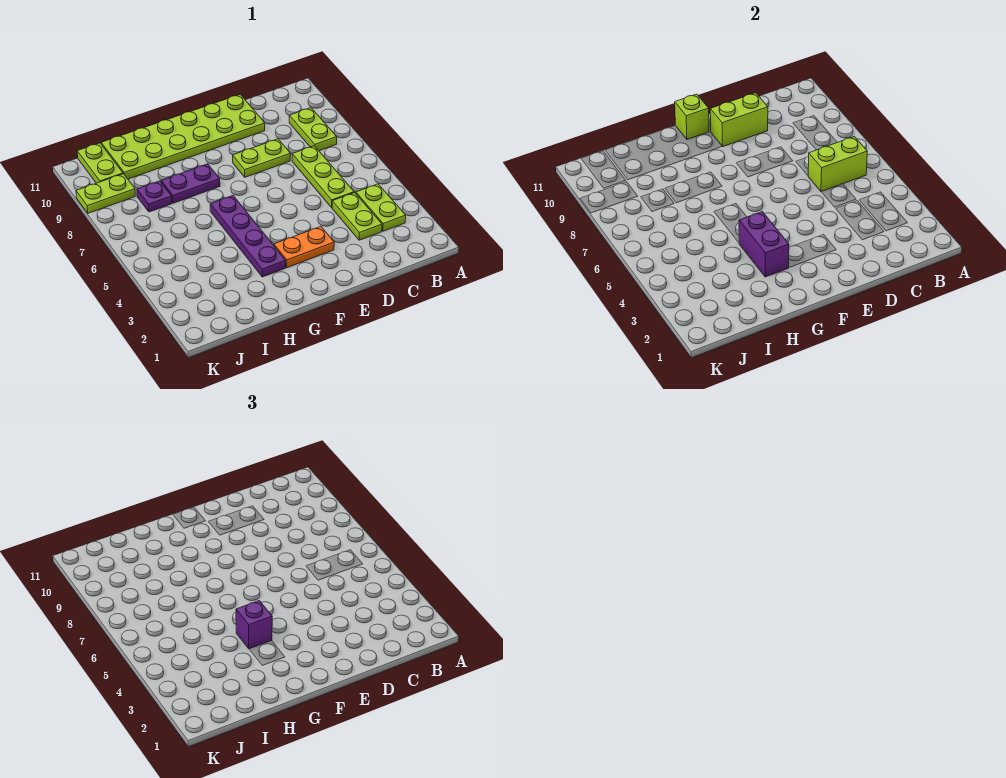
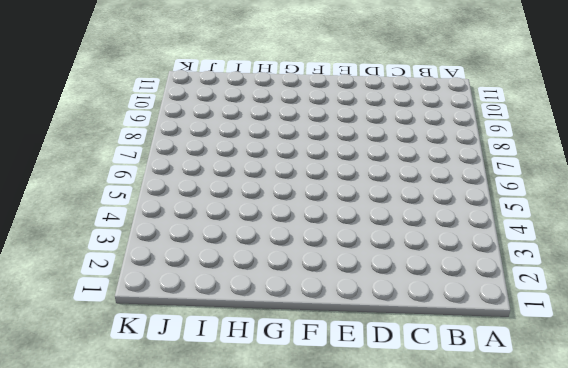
none -> lime plate B3:B4 level 1
none -> lime plate B8:B9 level 1
none -> lime plate C3:C4 level 1

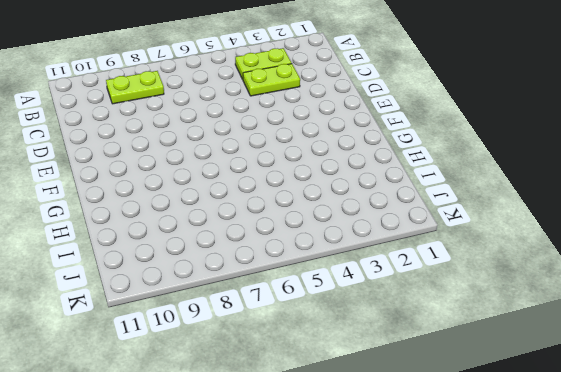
none -> lime plate C5:C7 level 1
none -> lime plate D8:E8 level 1
none -> lime plate D10:I11 level 1

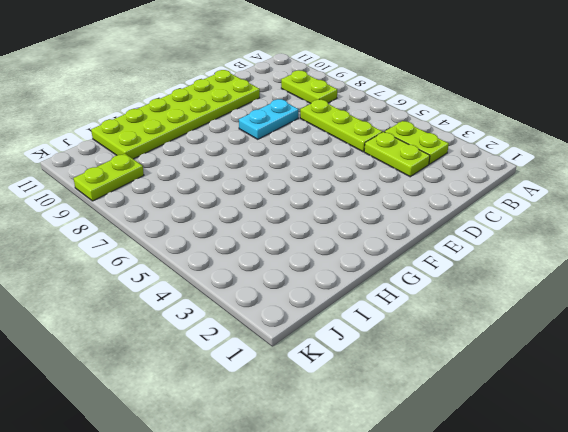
cyan plate D8:E8 level 1 -> lime plate D8:E8 level 1
none -> orange plate E3:F3 level 1
none -> purple plate G3:G6 level 1
none -> purple plate G8:H8 level 1

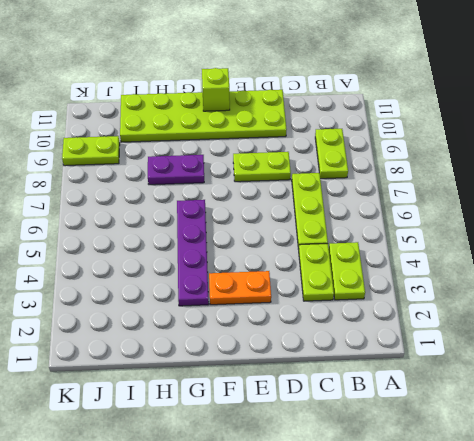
none -> purple plate I8 level 1
none -> lime plate J10:J11 level 1
none -> lime brick B6:C6 level 2

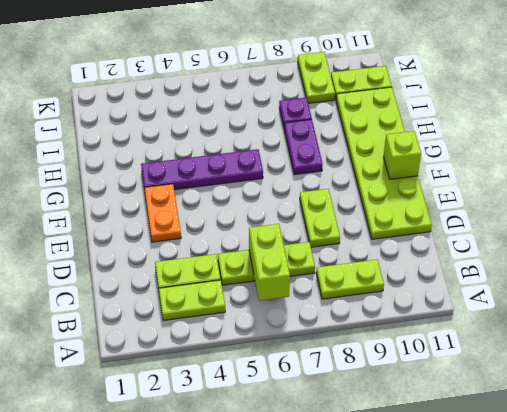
none -> lime brick D10:E10 level 2
none -> purple brick G3:G4 level 2
none -> purple brick G4 level 3

